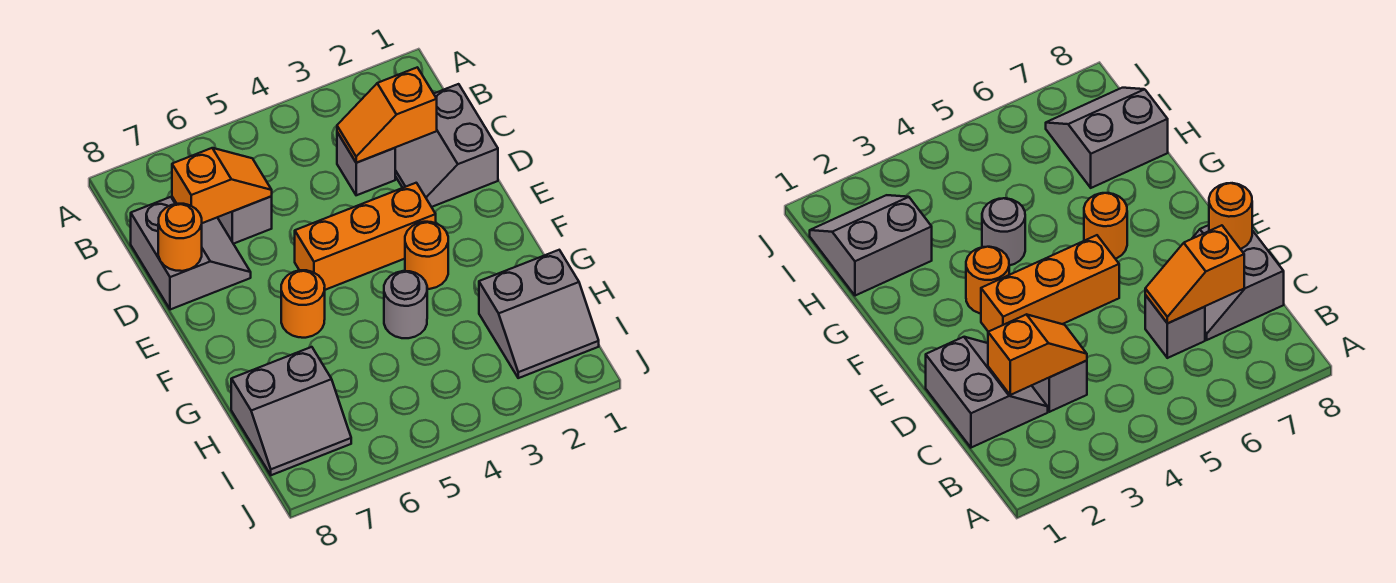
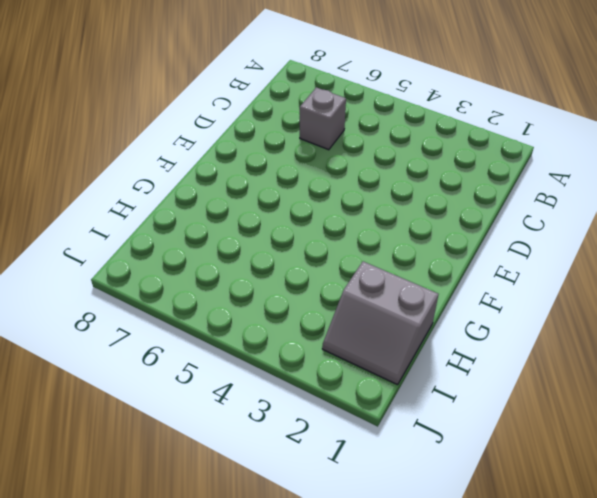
none -> grey slope C1:D2 level 1 top 1
none -> grey brick C3 level 1
none -> grey slope C7:D8 level 1 top 8

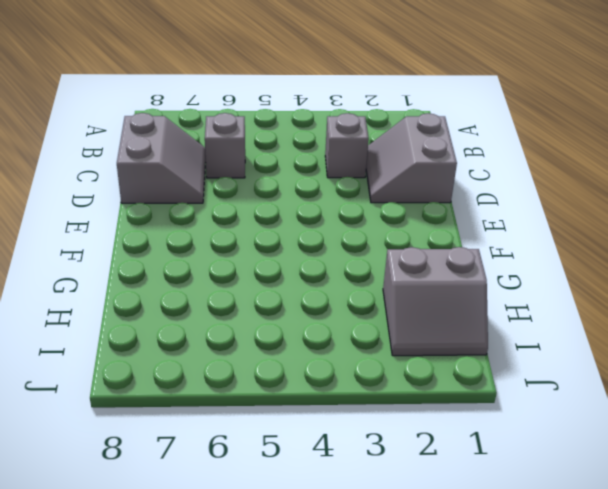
none -> orange brick E3:E5 level 1
none -> orange round brick F3 level 1
none -> orange round brick F6 level 1

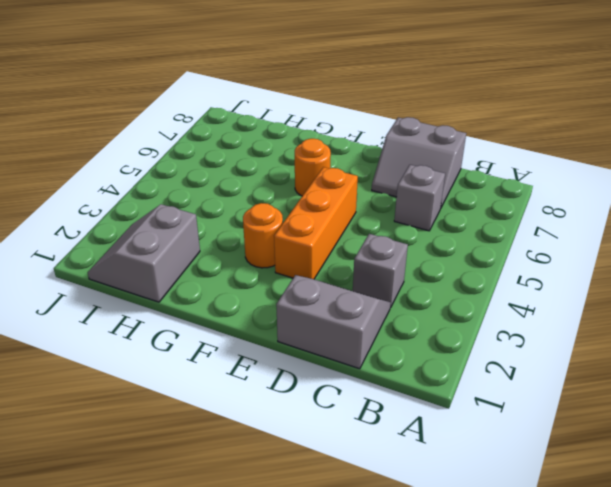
none -> grey round brick G4 level 1
none -> grey slope H7:I8 level 1 top H
none -> orange slope C2:C3 level 2 top 2

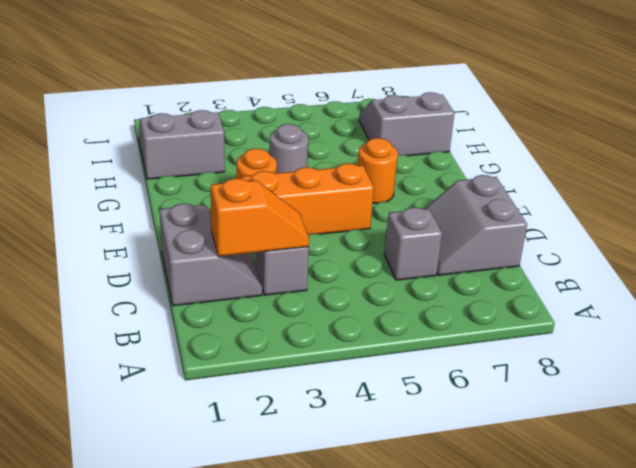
none -> orange slope C6:C7 level 2 top 7
none -> orange round brick D8 level 2

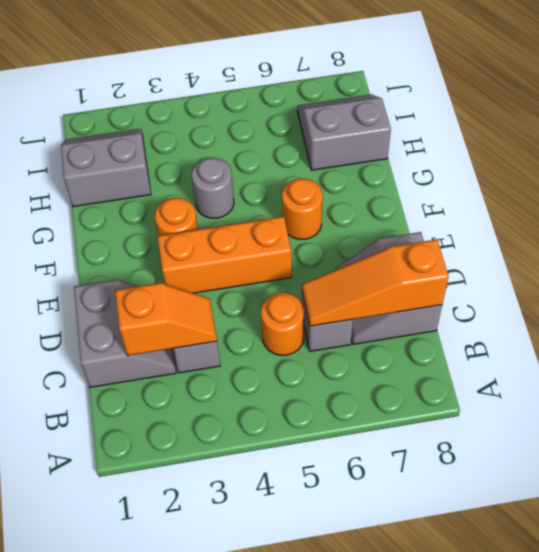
orange round brick C5 level 1 -> orange round brick D8 level 2
orange slope C6:C8 level 2 top 8 -> orange slope C6:C7 level 2 top 7

